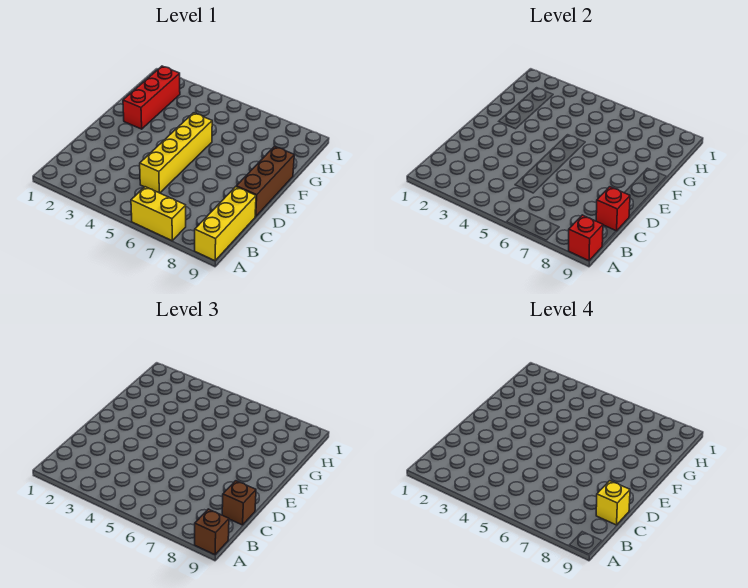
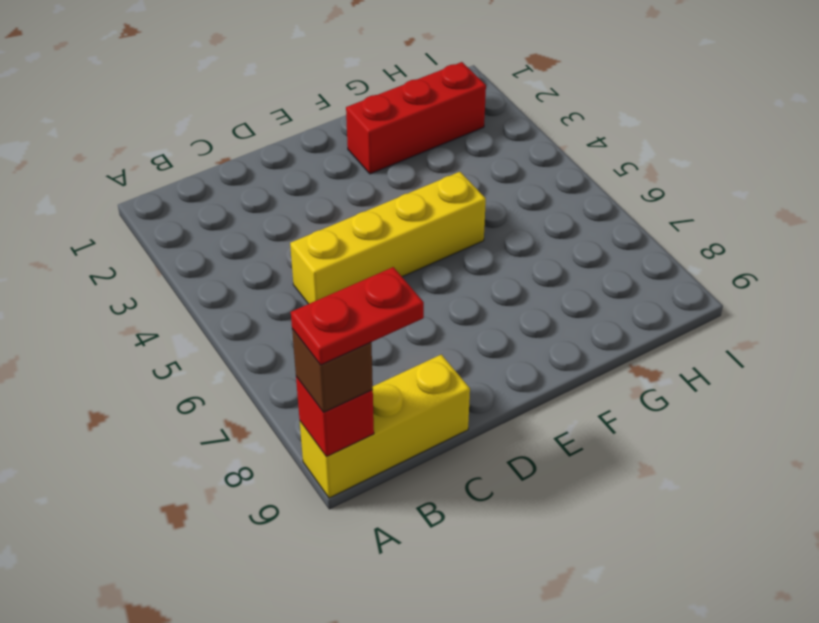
red plate A9:B9 level 4 -> none
none -> yellow brick A6:A7 level 1
none -> brown brick D9:F9 level 1

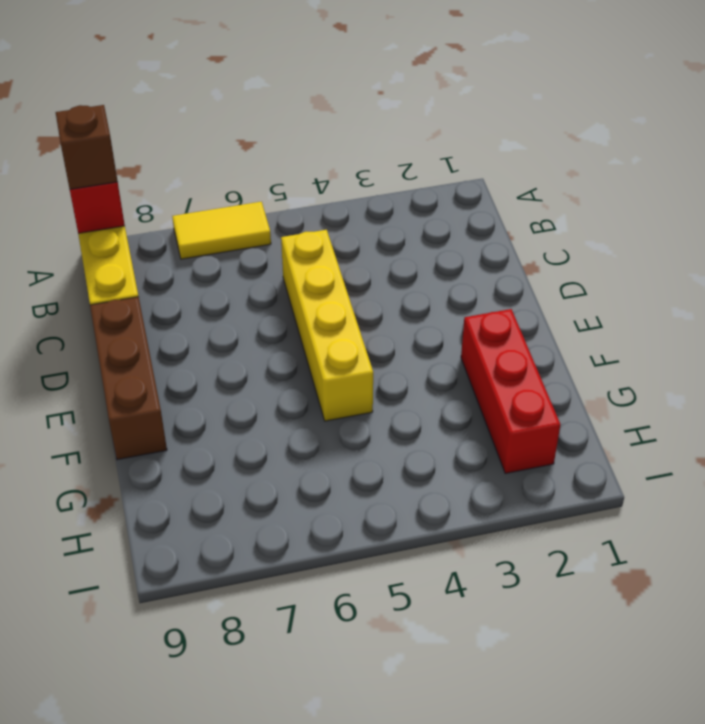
yellow tile A6:A7 level 1 -> yellow brick A6:A7 level 1
none -> red brick C9 level 2
none -> brown brick C9 level 3

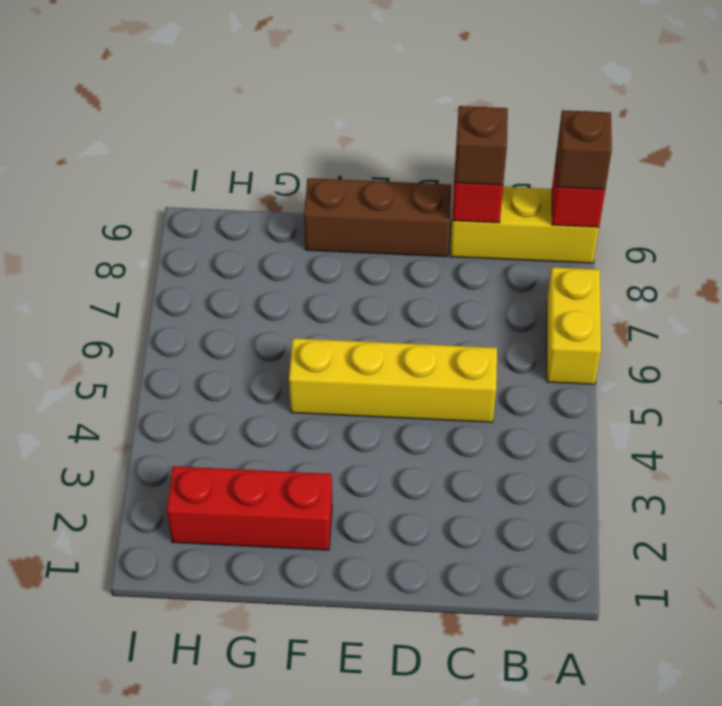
none -> yellow brick C9 level 4

